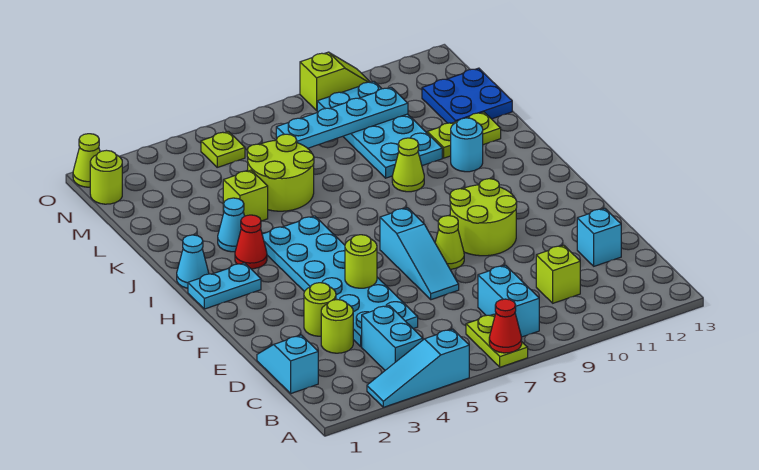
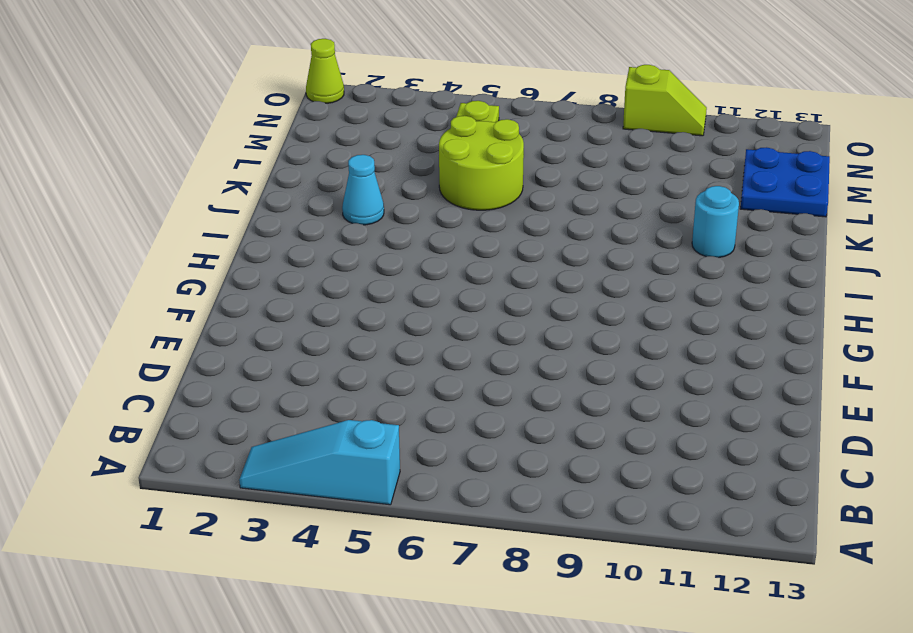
none -> lime plate A7:B7 level 1
none -> cyan brick B4:C4 level 1
none -> cyan brick B8:C8 level 1
none -> cyan slope C1:D1 level 1 top C

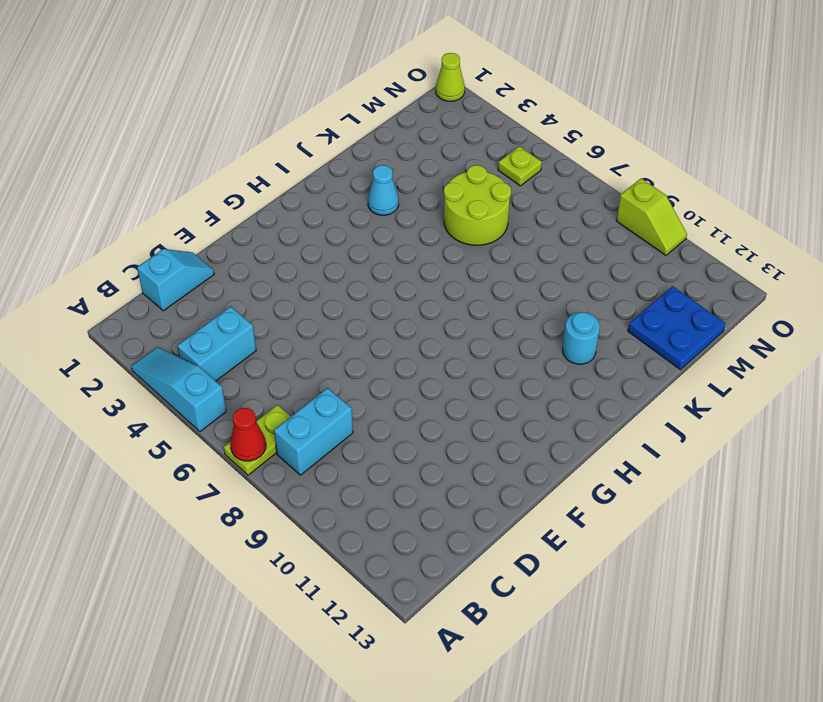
none -> lime brick C10 level 1
none -> lime round brick D3 level 1
none -> cyan plate D4:I5 level 1
none -> cyan brick D12 level 1

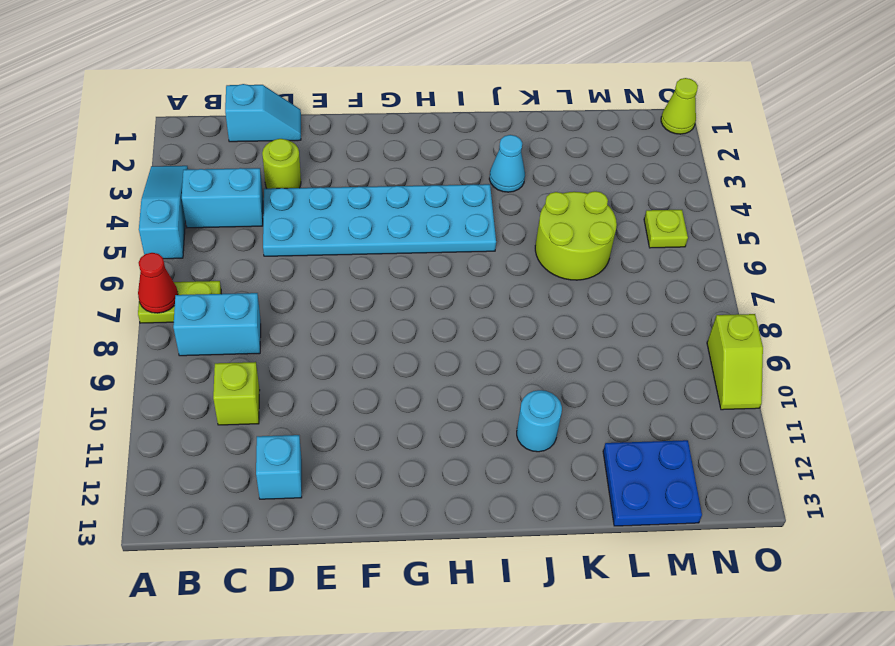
none -> lime round brick E3 level 1
none -> cyan slope E7:G7 level 1 top G
none -> lime cone F8 level 1
none -> lime round brick F9:G10 level 1

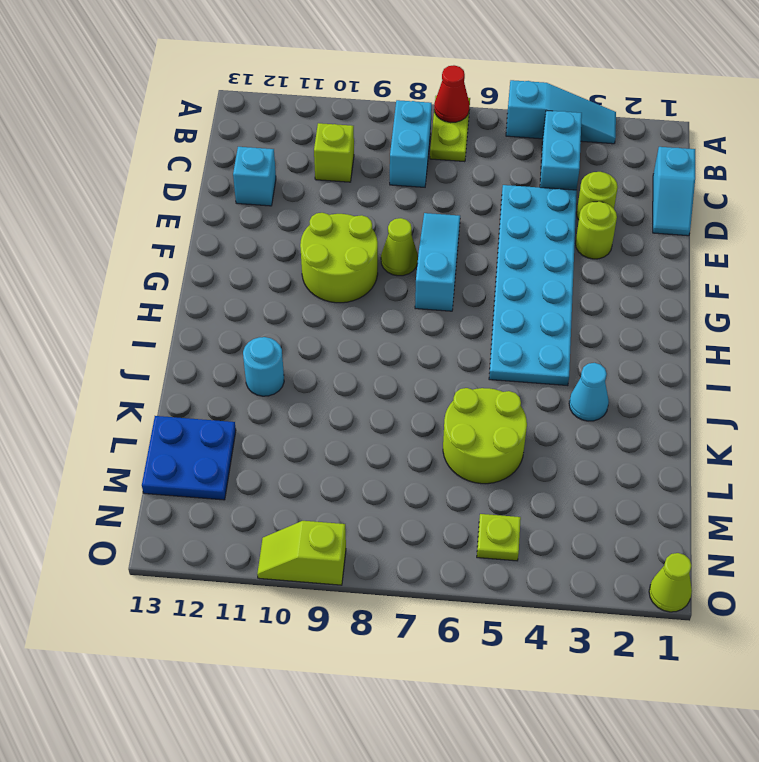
none -> cyan plate H1:H2 level 1
none -> cyan cone I1 level 1
none -> red cone I3 level 1
none -> lime cone J9 level 1

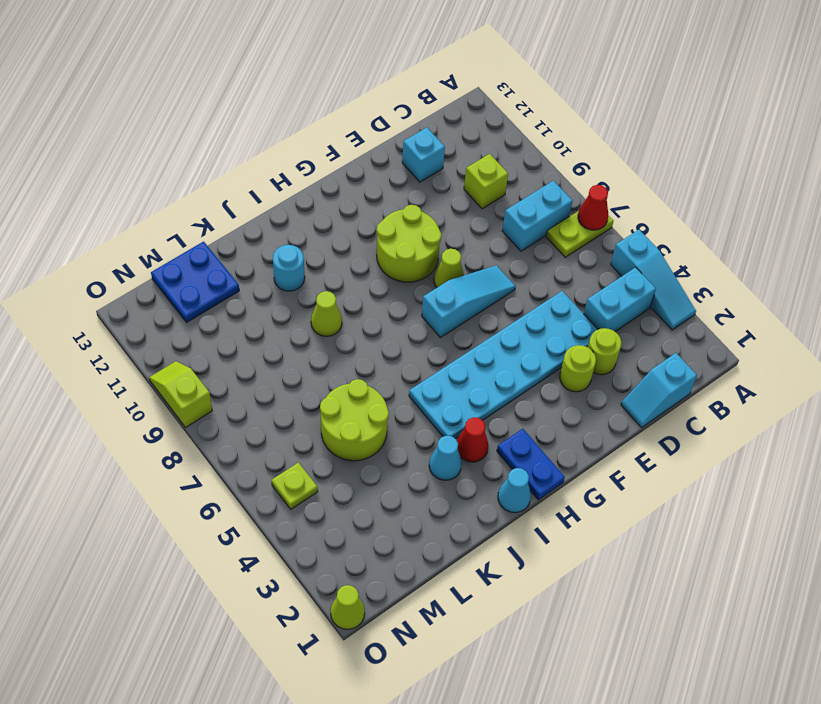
blue plate H1:H2 level 1 -> cyan plate H1:H2 level 1
none -> lime brick K4 level 1
none -> cyan plate K9:N10 level 1
none -> lime plate K11:K12 level 1
none -> lime round brick N1 level 1

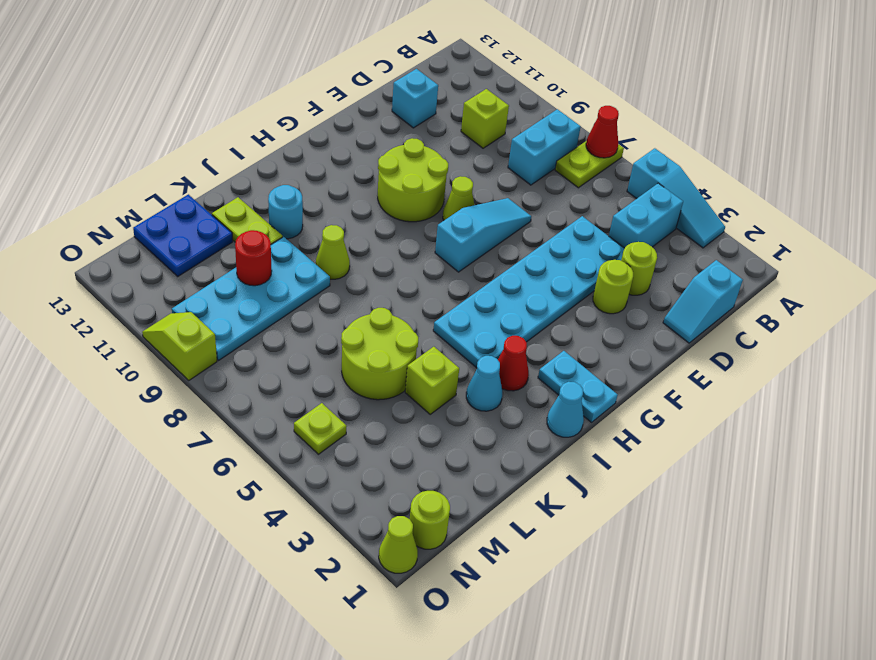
red round brick L10 level 2 -> none
none -> lime round brick F5 level 2
none -> cyan plate M7:M10 level 2

